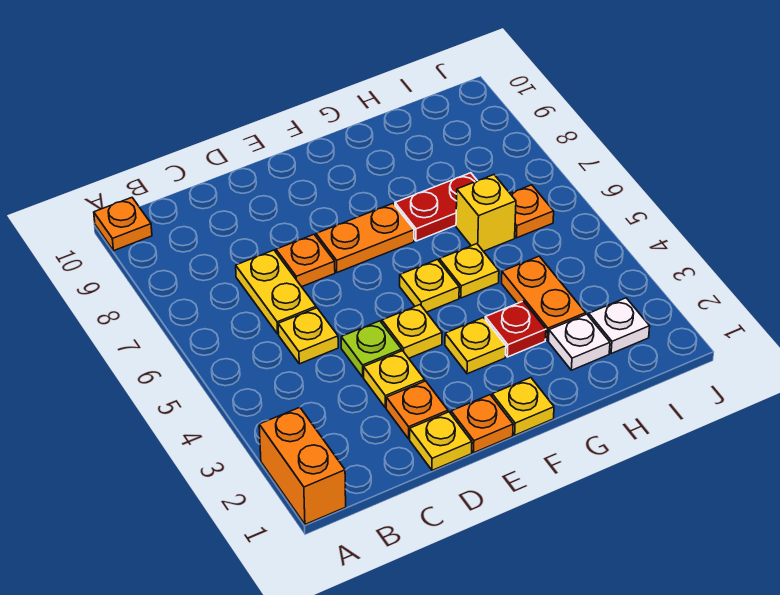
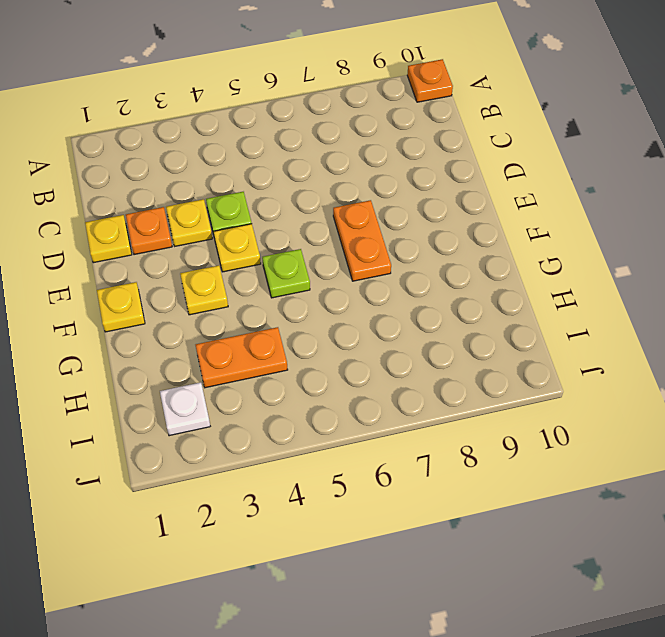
lime plate F5 level 1 -> yellow plate F5 level 1
none -> orange brick A1:A2 level 1
none -> yellow plate C5 level 1
none -> yellow plate C6:C7 level 1

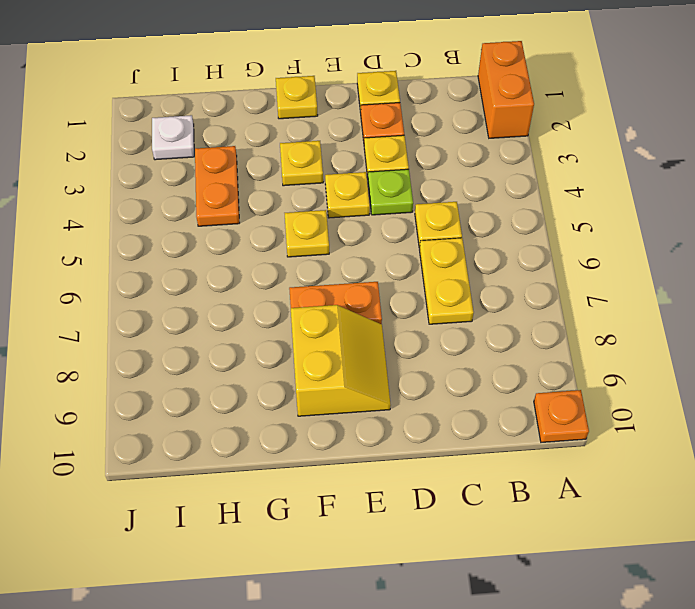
yellow slope E8:F9 level 1 top F -> none
none -> orange plate D7 level 1
none -> orange plate E1 level 1
none -> red plate G3 level 1

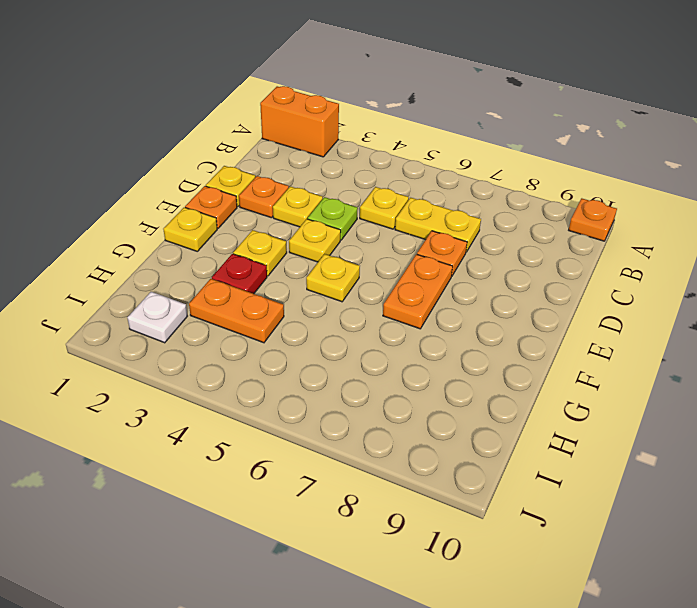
none -> yellow plate G5 level 1
none -> red plate G7:H7 level 1
none -> white plate H2 level 1

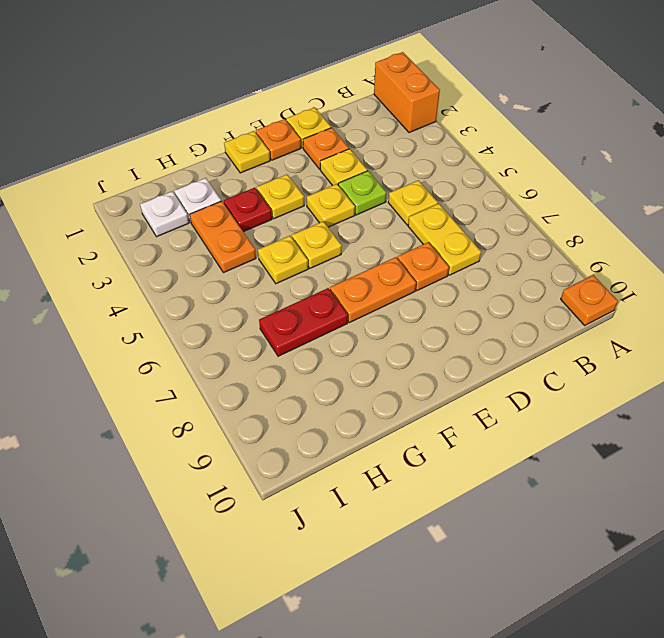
none -> yellow brick H6 level 1
none -> orange plate I6 level 1

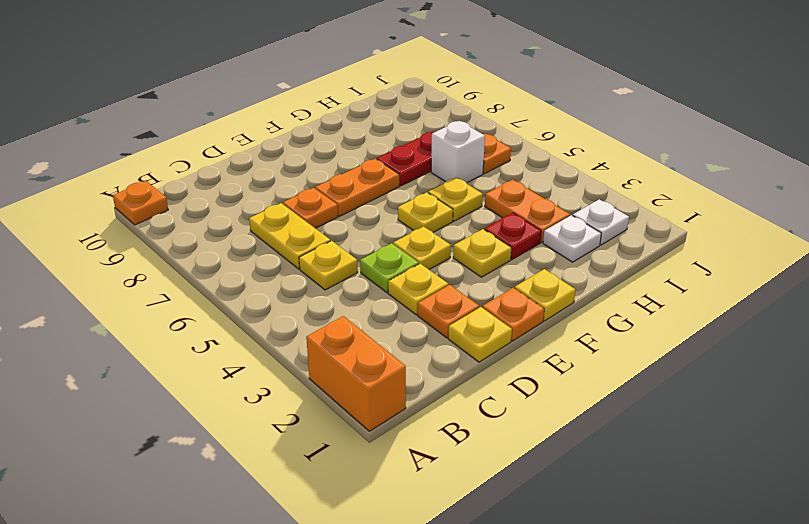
white brick H6 level 1 -> yellow brick H6 level 1

